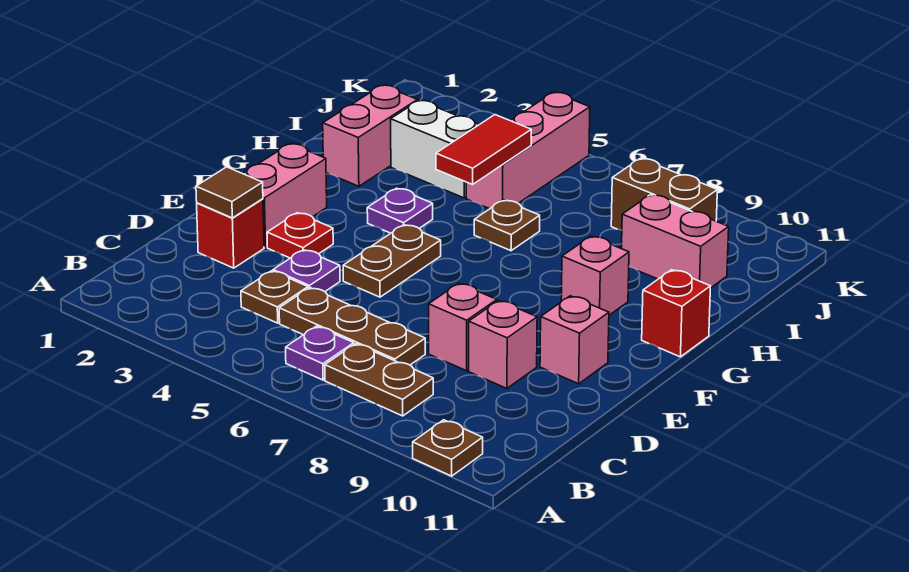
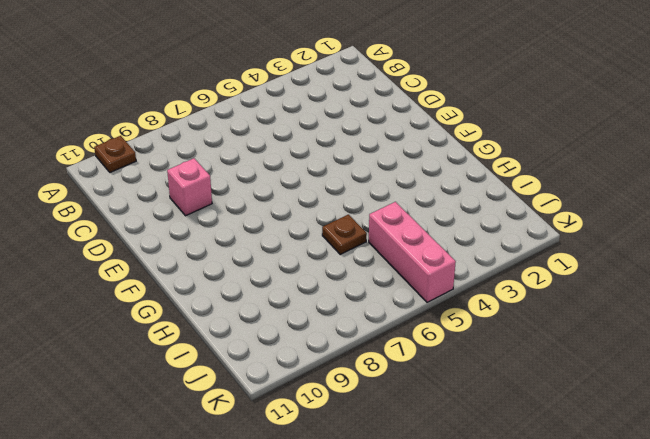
none -> purple plate B6 level 1
none -> brown plate B7:B8 level 1
none -> brown plate C4 level 1

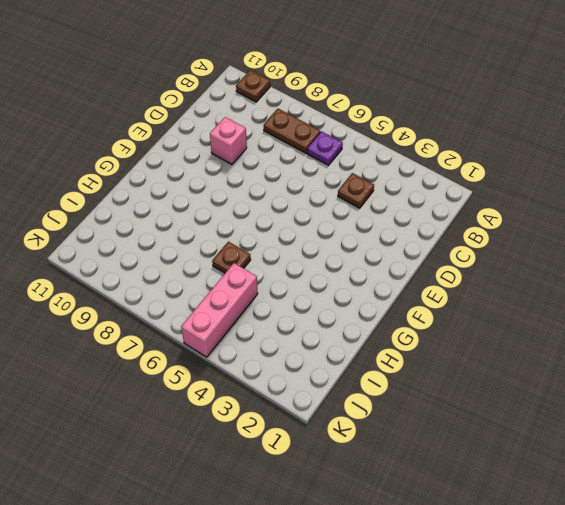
none -> brown plate C5:C7 level 1
none -> red brick D2 level 1
none -> purple plate D4 level 1

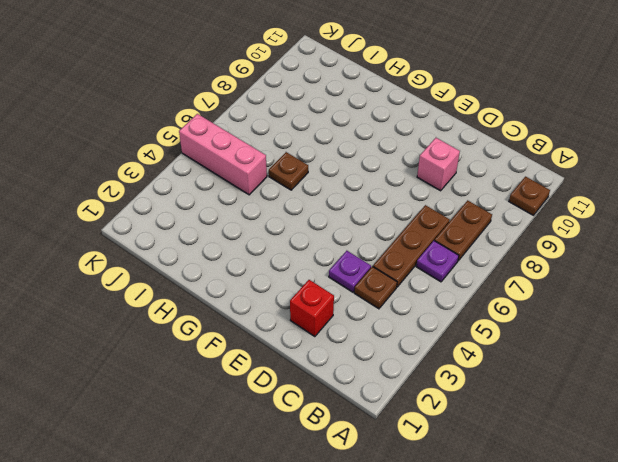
none -> pink brick D8 level 1
none -> pink brick E2:F2 level 1
none -> red plate E3 level 1

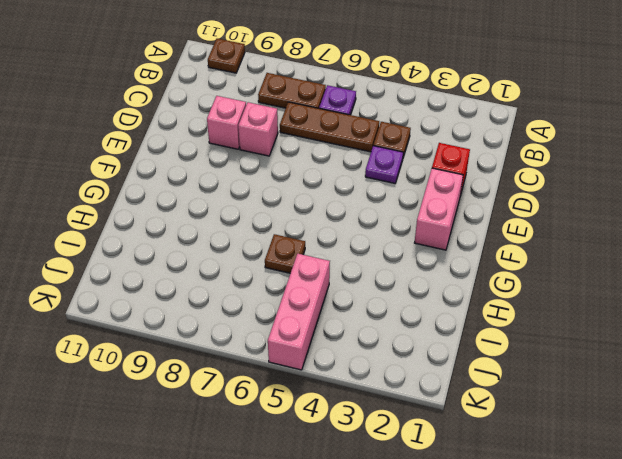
none -> red plate E3 level 1
none -> brown plate E5:F5 level 1
none -> pink brick E10 level 1

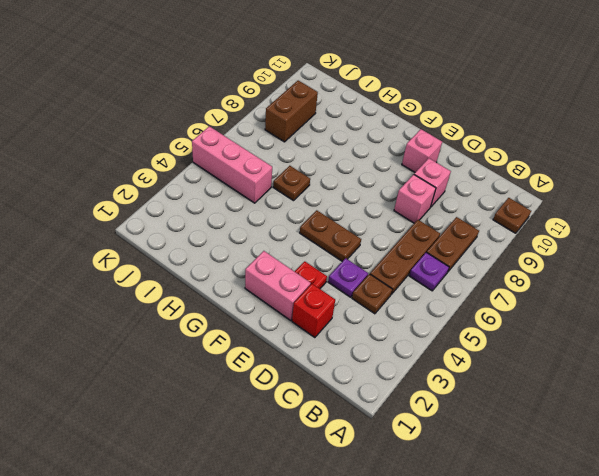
none -> purple plate G4 level 1
none -> pink brick G9 level 1
none -> red brick G11 level 1

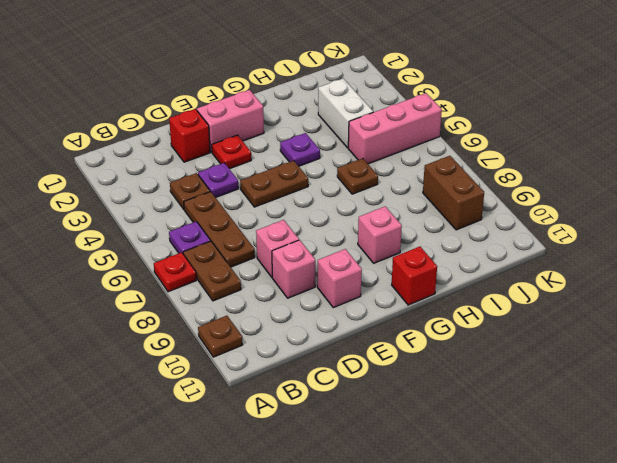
red plate A7 level 1 -> none
none -> pink brick H2:I2 level 1
none -> pink brick I9:I10 level 1
none -> brown tile D2 level 2

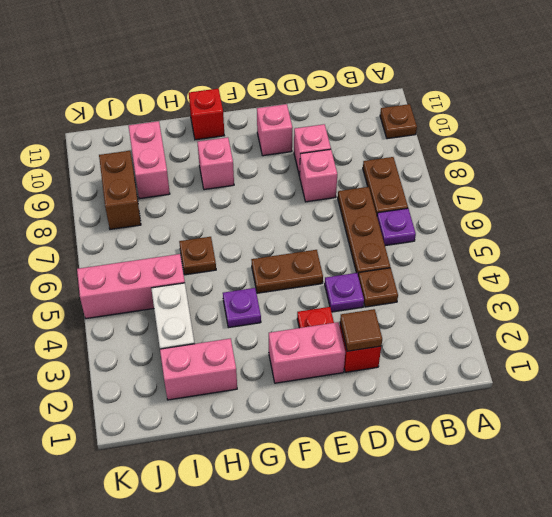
none -> red tile H5:I5 level 2

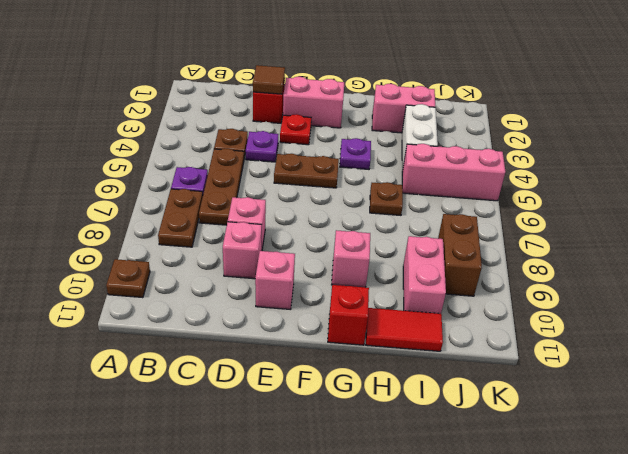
red tile H11:I11 level 1 -> red tile H5:I5 level 2

